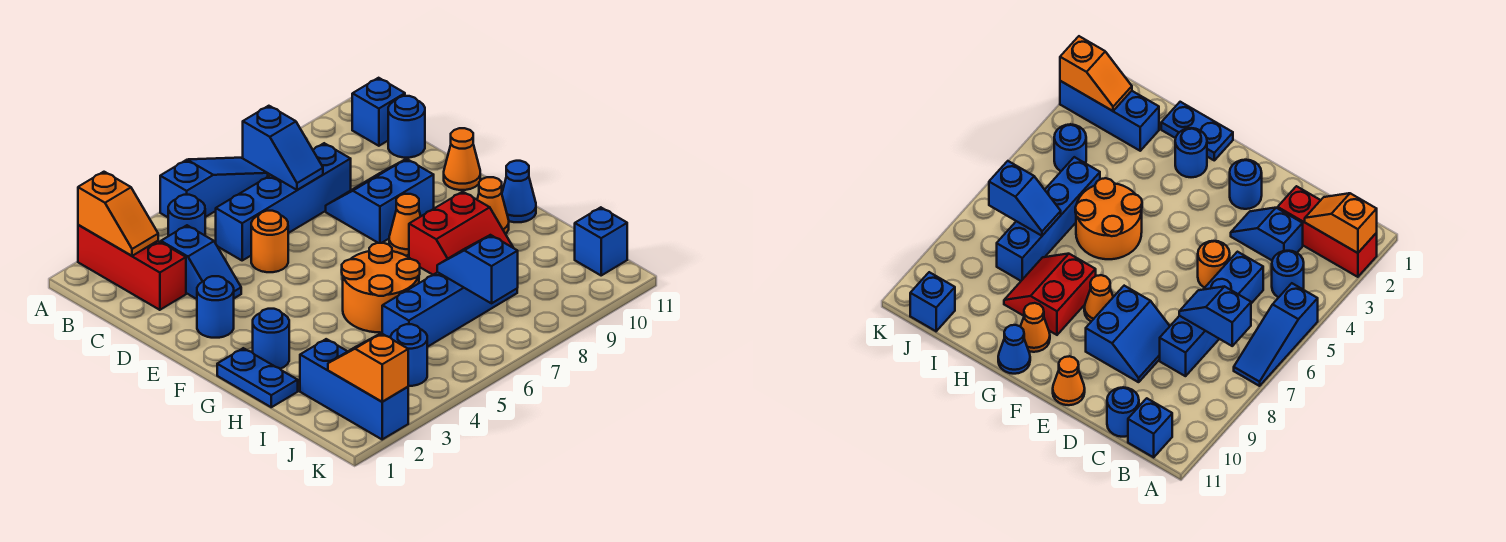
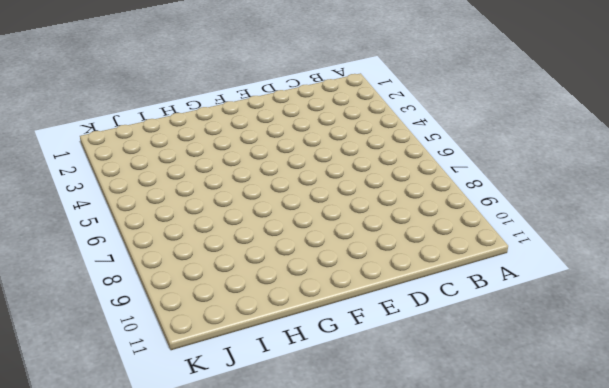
none -> red brick A2:C2 level 1
none -> blue slope A5:A7 level 1 top 5
none -> blue round brick B4 level 1

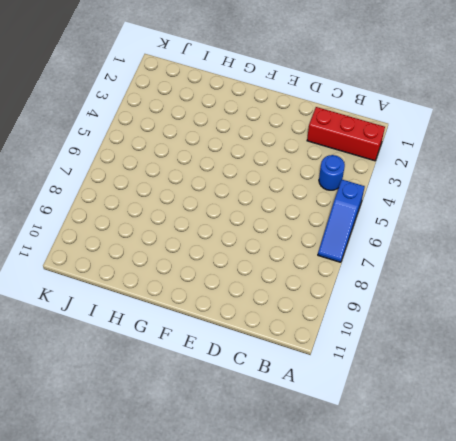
none -> blue brick B11 level 1
none -> blue slope C3:D3 level 1 top C
none -> blue brick C5:C8 level 1

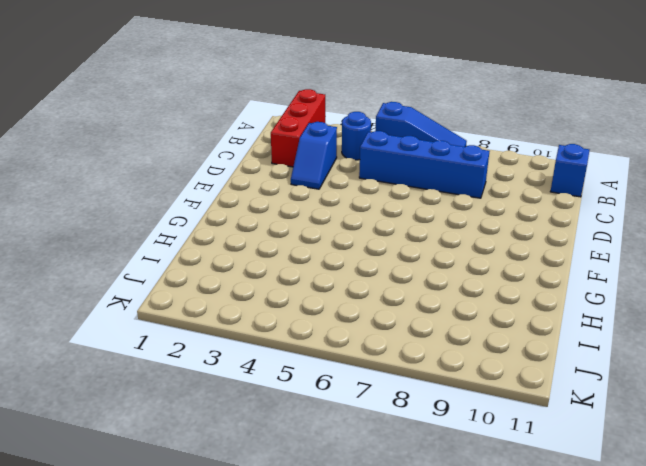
none -> blue round brick C11 level 1
none -> orange round brick D5 level 1
none -> blue slope D8:E9 level 1 top E

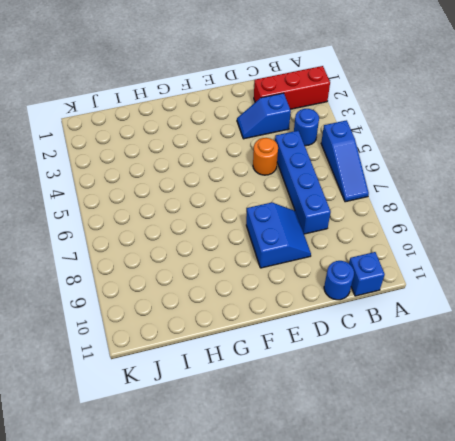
none -> blue round brick E2 level 1
none -> orange cone E11 level 1
none -> orange cone F8 level 1

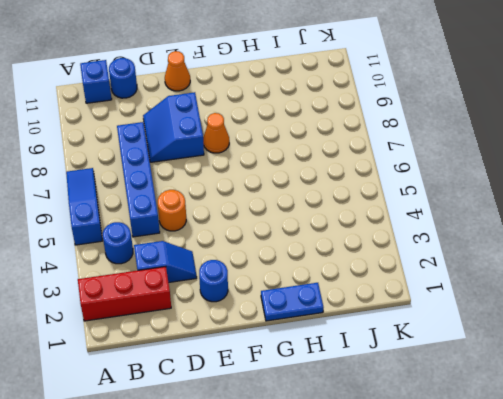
none -> blue round brick G2 level 1
none -> orange round brick G5:H6 level 1
none -> red slope G8:H9 level 1 top G

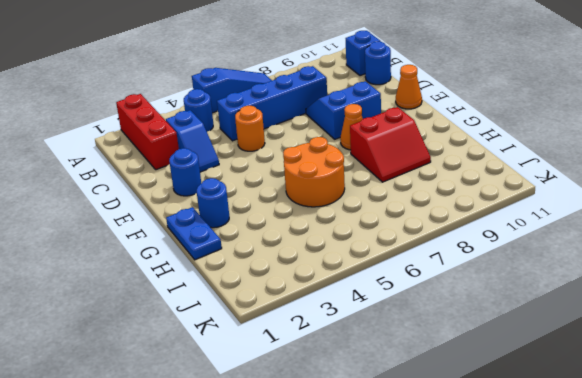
none -> orange cone G10 level 1
none -> blue cone G11 level 1
none -> blue brick I2:K2 level 1

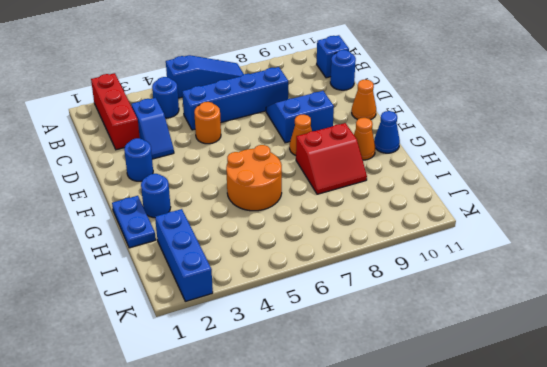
none -> blue brick I5:I8 level 1
none -> blue round brick J4 level 1
none -> blue brick J11 level 1

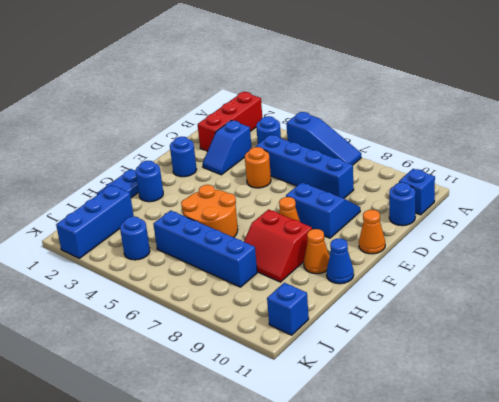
none -> orange slope A2:B2 level 2 top A
none -> blue slope B7:C7 level 2 top B
none -> blue slope I7:J7 level 2 top J

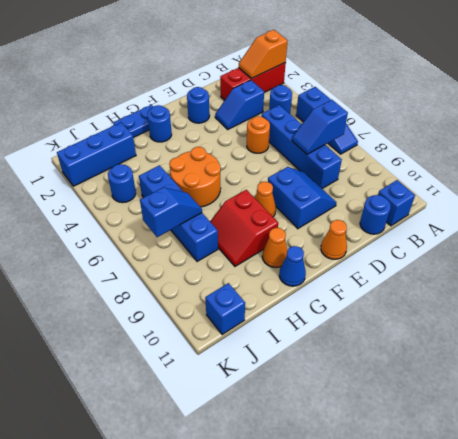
none -> orange slope J2:K2 level 2 top K

